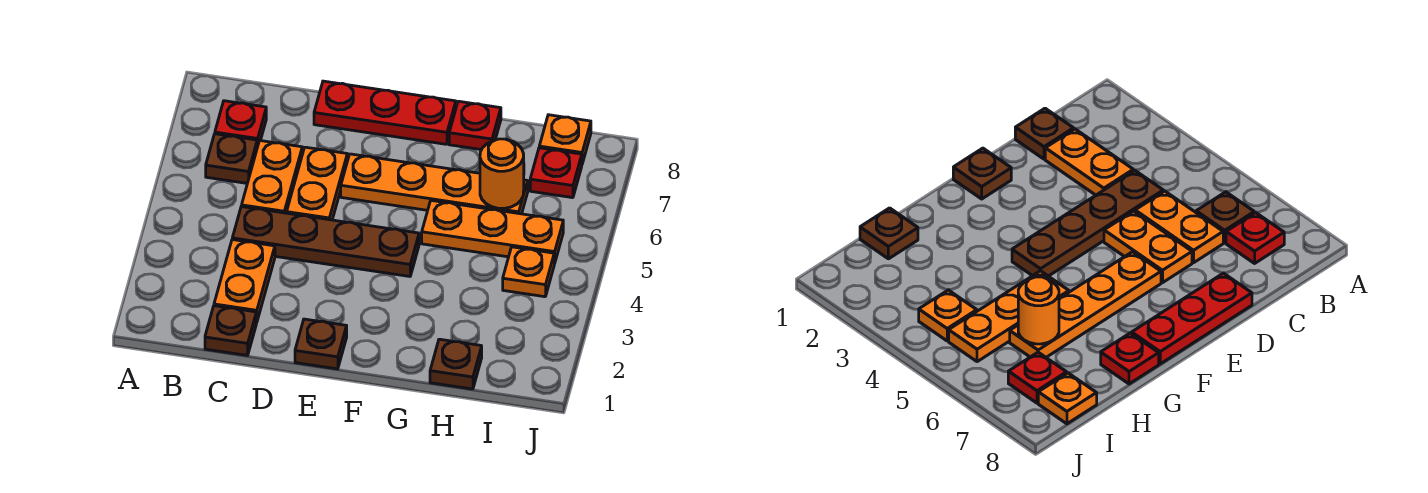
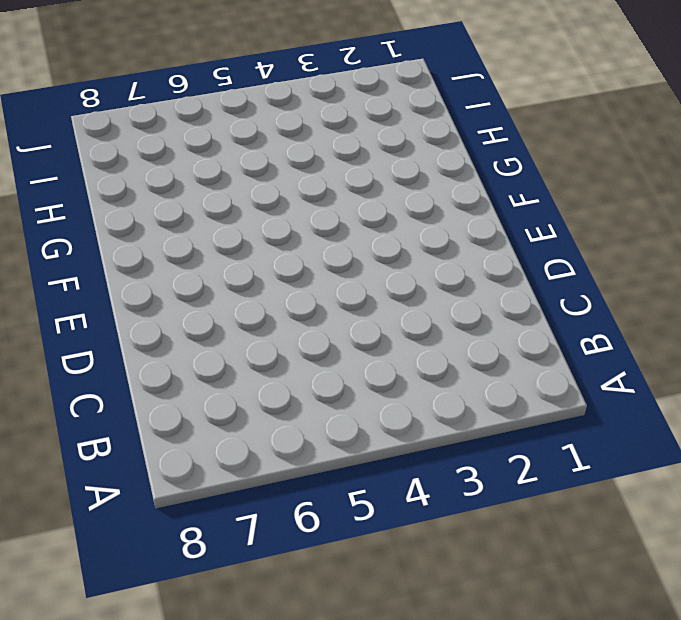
none -> brown plate B6 level 1
none -> red plate B7 level 1
none -> brown plate C1 level 1

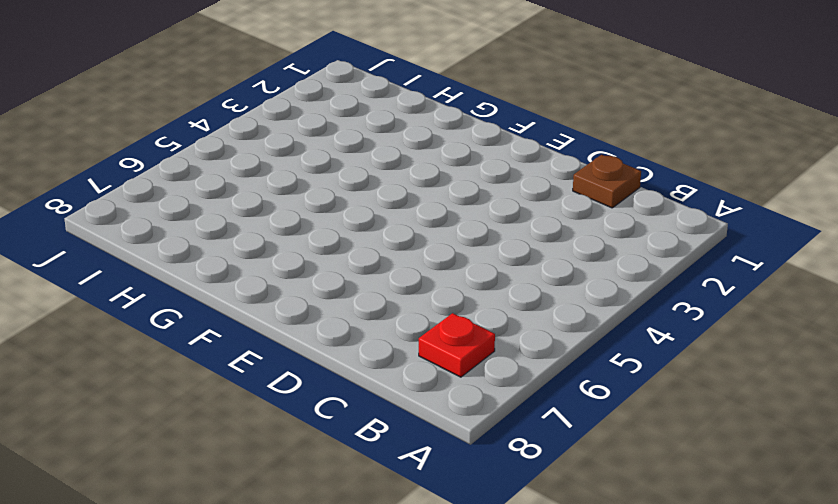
none -> brown plate B6 level 1
none -> orange plate C2:C3 level 1
none -> brown plate C4:F4 level 1

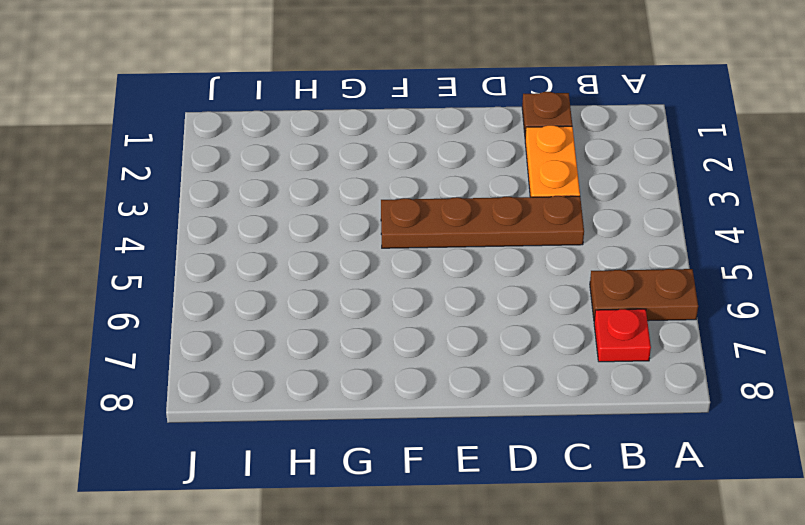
brown plate A6:B6 level 1 -> brown plate B6 level 1
none -> orange plate C5:C6 level 1
none -> orange plate D5:D6 level 1
none -> red plate D8:F8 level 1

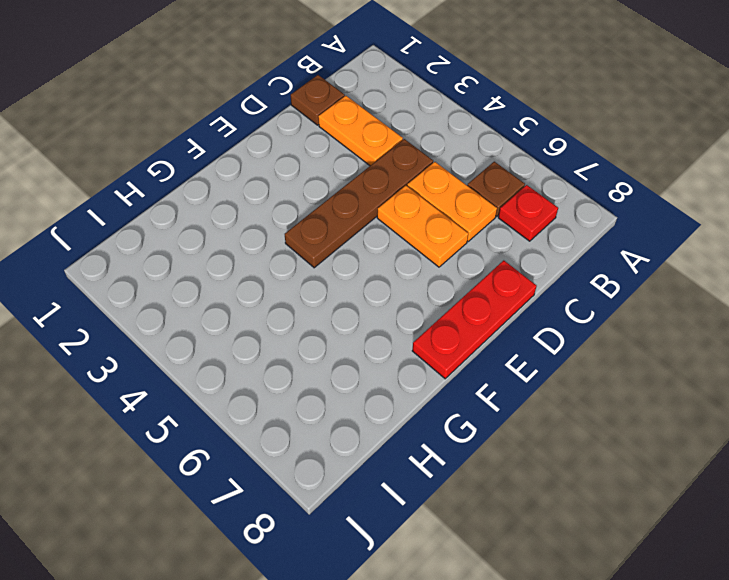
none -> brown plate E1 level 1
none -> orange plate E6:H6 level 1
none -> orange plate G5:I5 level 1

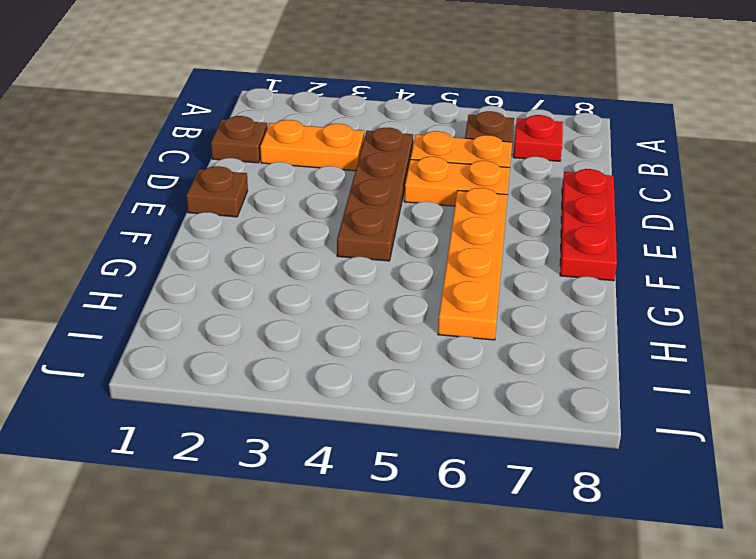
none -> orange plate G5:I5 level 1
none -> red plate G8 level 1
none -> brown plate H1 level 1

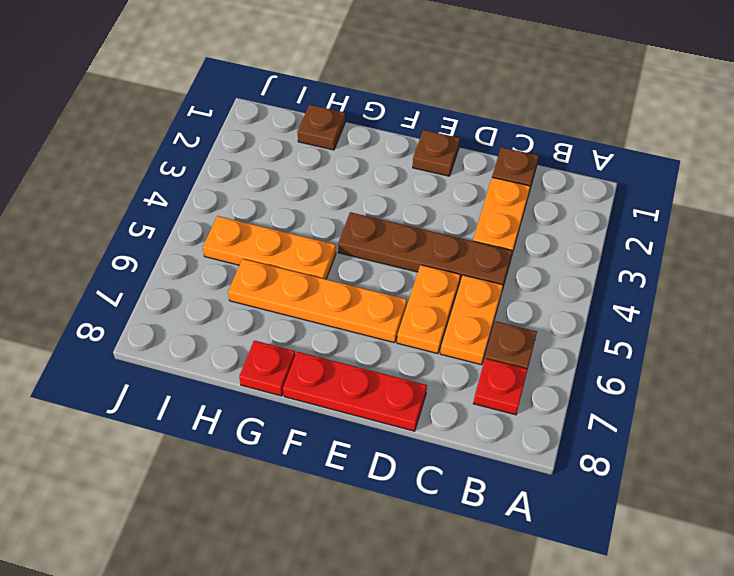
none -> orange plate I4 level 1
none -> red plate I7 level 1
none -> orange plate I8 level 1

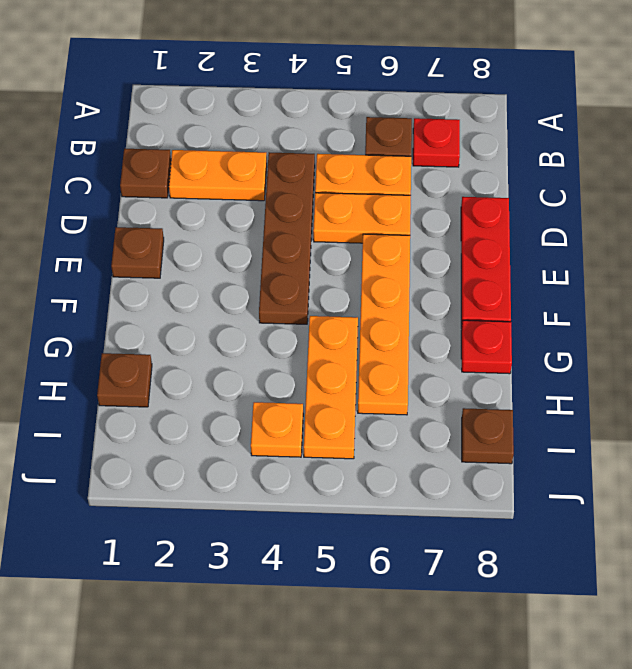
brown plate I8 level 1 -> orange plate I8 level 1
none -> red plate I7 level 1
none -> orange round brick H6 level 2

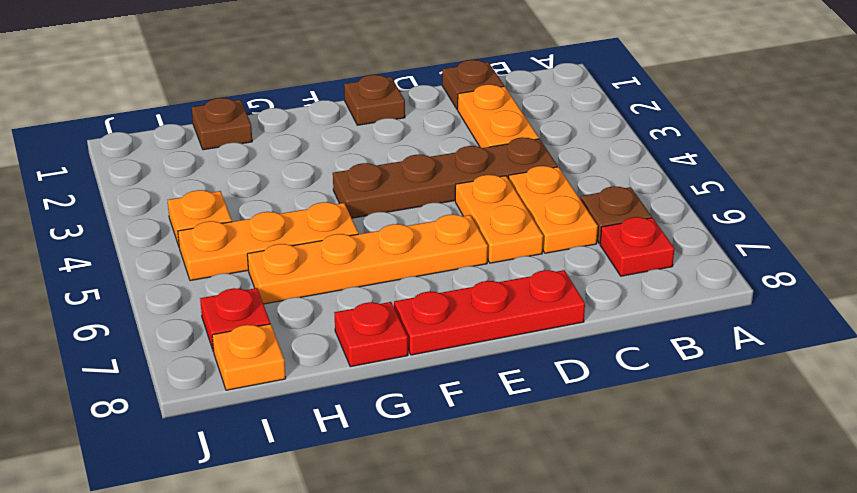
none -> orange round brick H6 level 2

